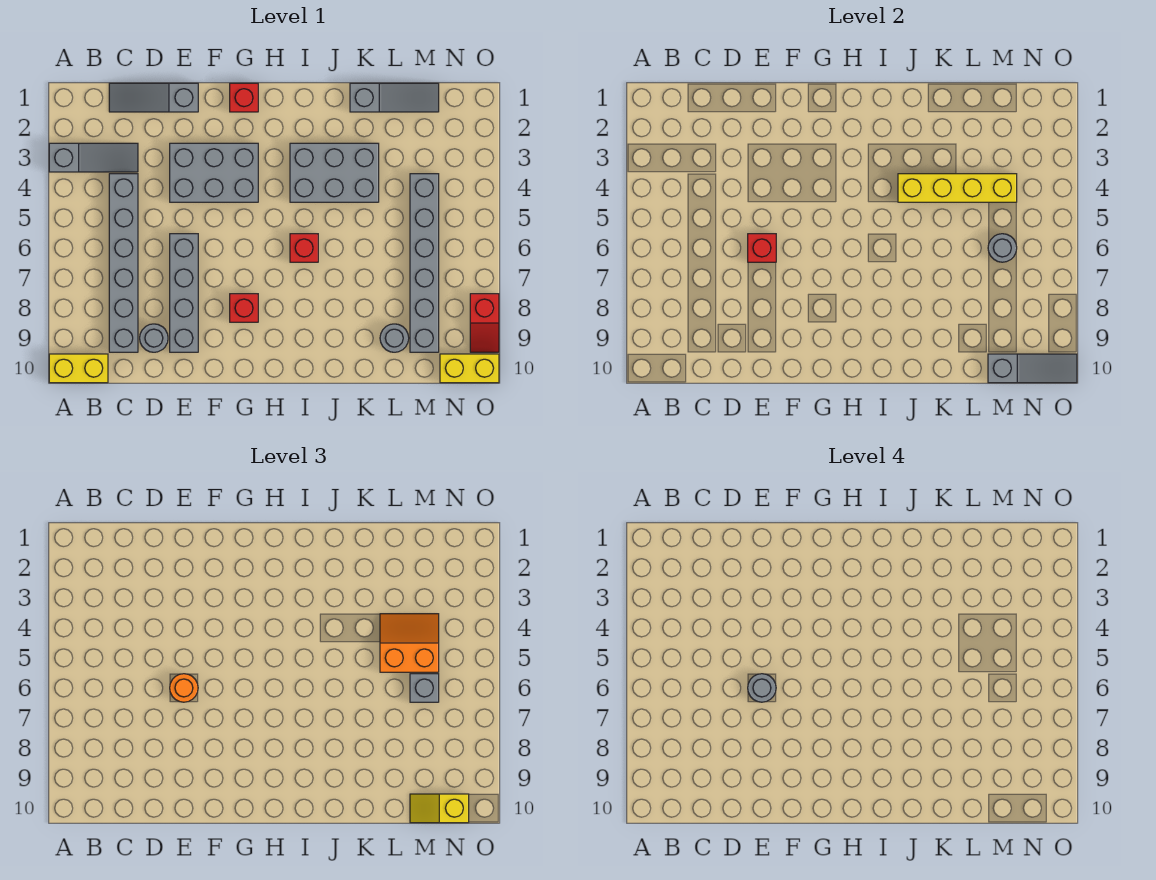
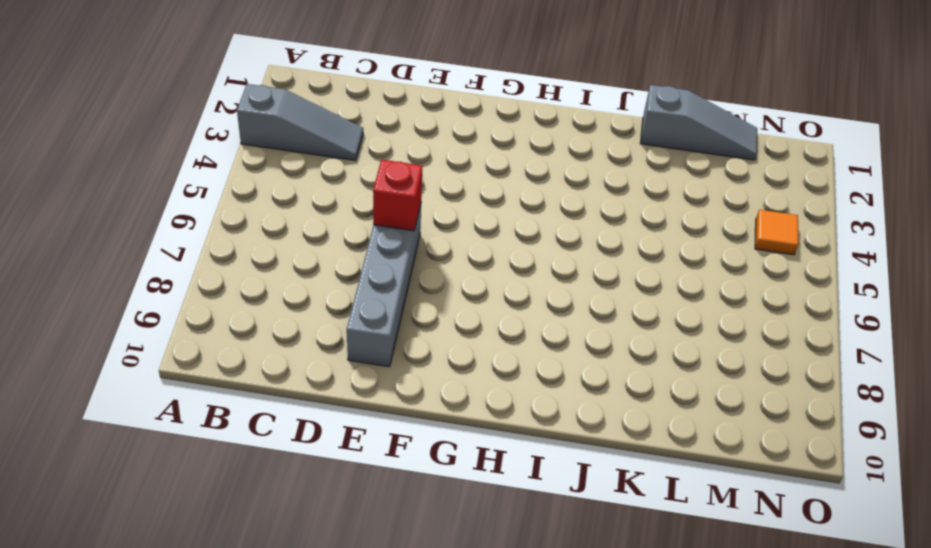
orange tile N4 level 1 -> none
none -> yellow brick A10:B10 level 1
none -> grey slope C1:E1 level 1 top E
none -> grey brick C4:C9 level 1

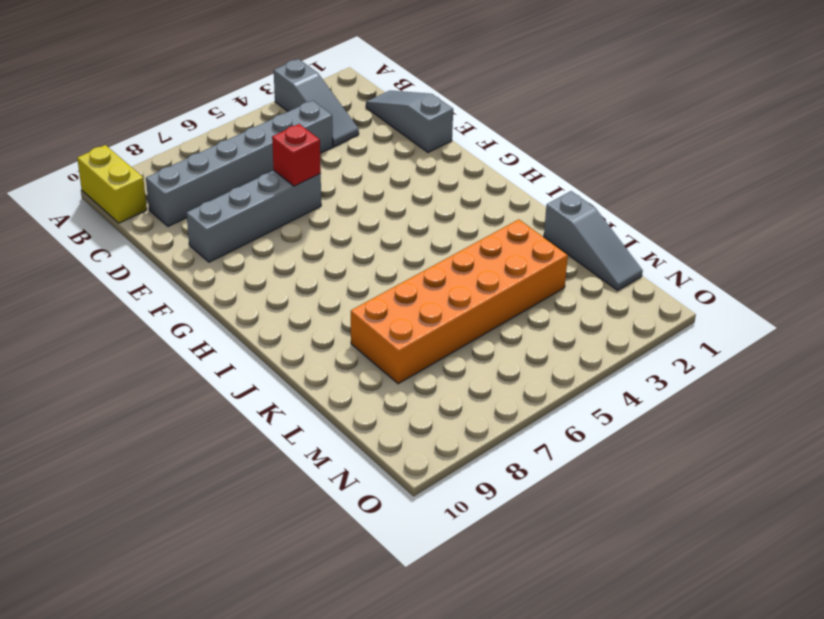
orange brick K3:L8 level 1 -> grey brick I3:K4 level 1
none -> grey round brick D9 level 1
none -> grey brick E3:G4 level 1
none -> red brick G1 level 1

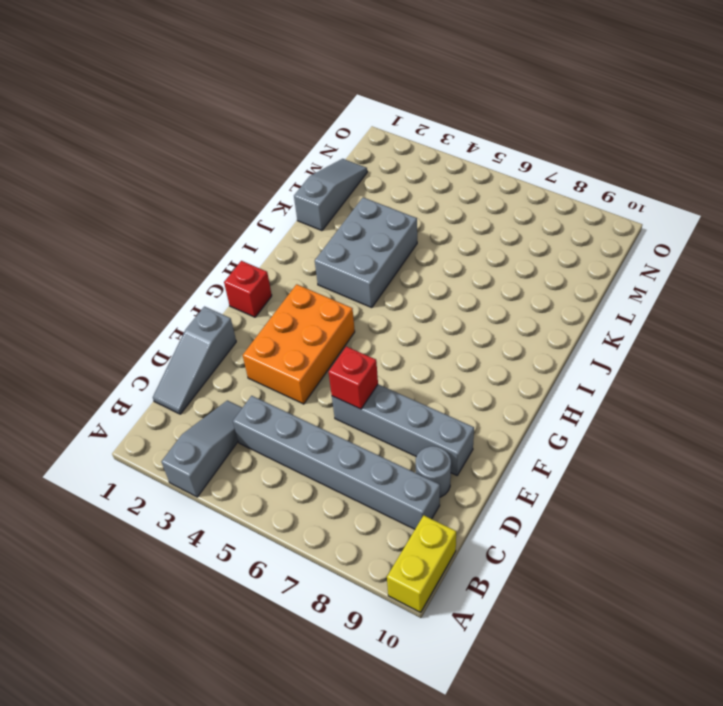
orange brick E3:G4 level 1 -> grey brick E3:G4 level 1
none -> red brick G8 level 1
none -> red brick I6 level 1
none -> grey round brick L9 level 1

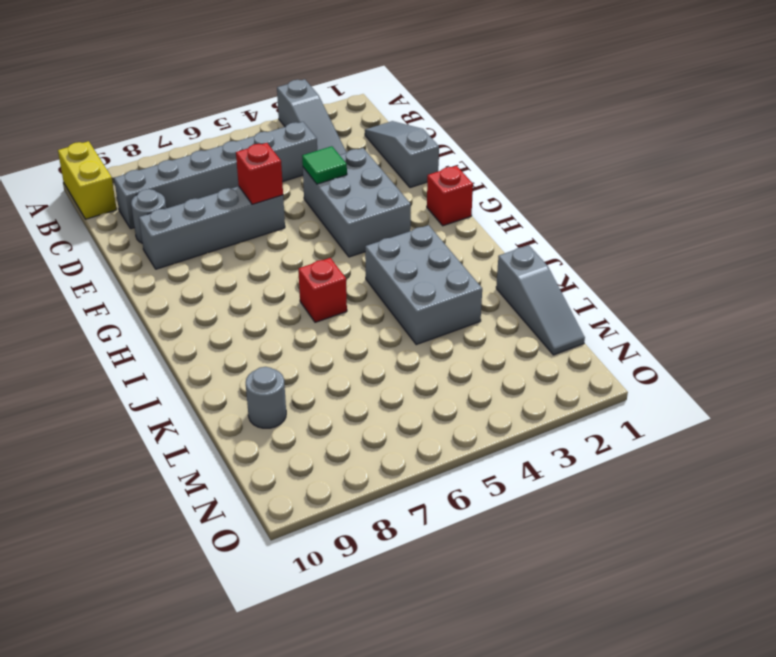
green tile E4 level 2 -> none
none -> red brick G8 level 1
none -> grey brick M4:M9 level 1
none -> yellow brick N10:O10 level 1

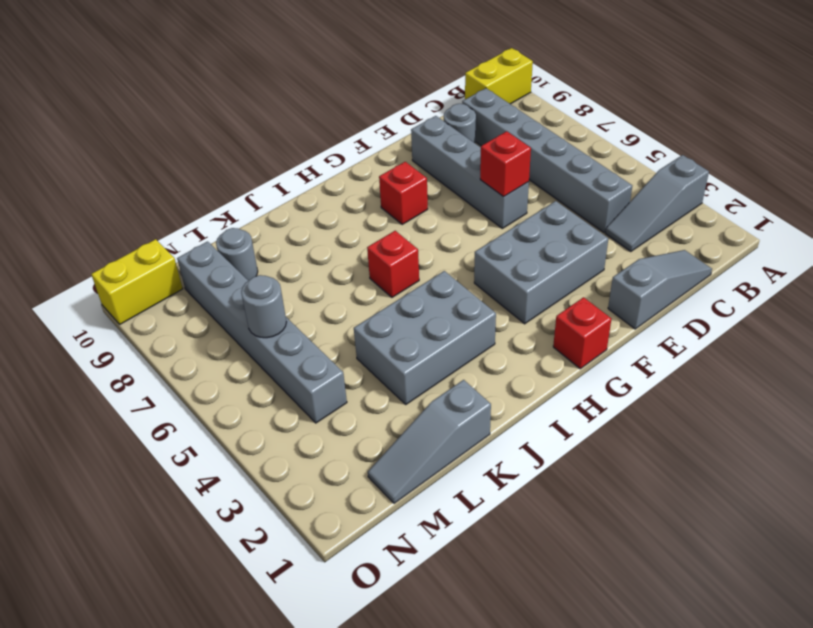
none -> red slope O8:O9 level 1 top 8
none -> yellow brick J4:M4 level 2
none -> grey slope M10:O10 level 2 top M

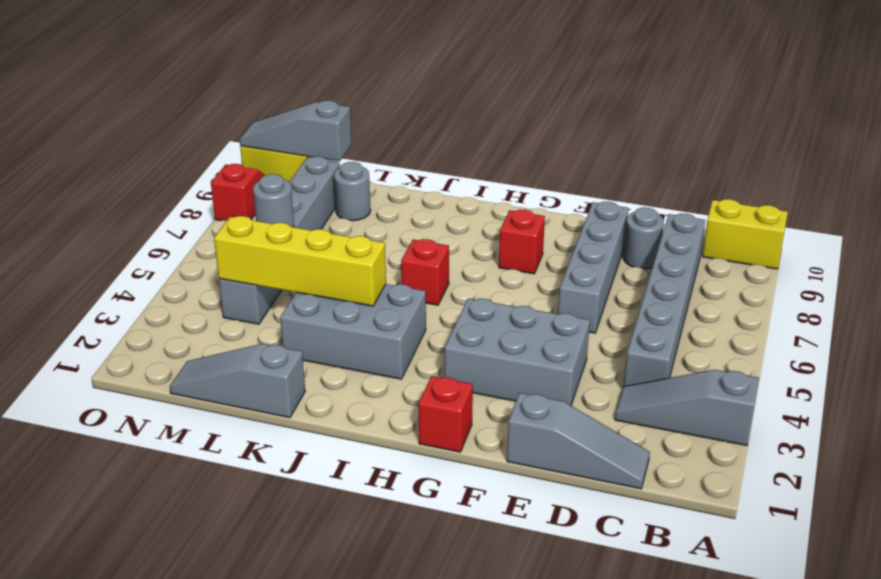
none -> red brick E6 level 2
none -> orange round brick E6 level 3
none -> orange slope L4:M5 level 3 top 5

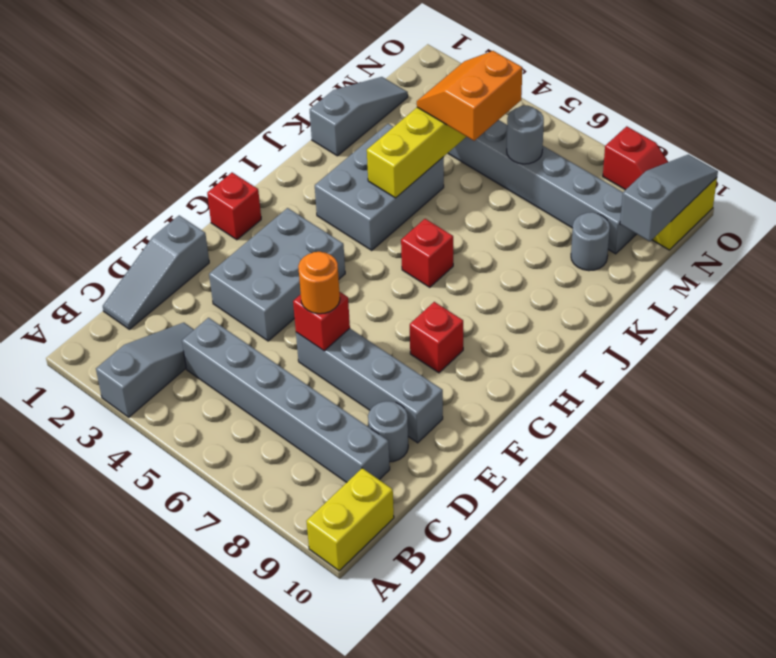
none -> grey brick M6 level 3
none -> yellow slope M10:N10 level 3 top N
none -> grey round brick E6 level 4

